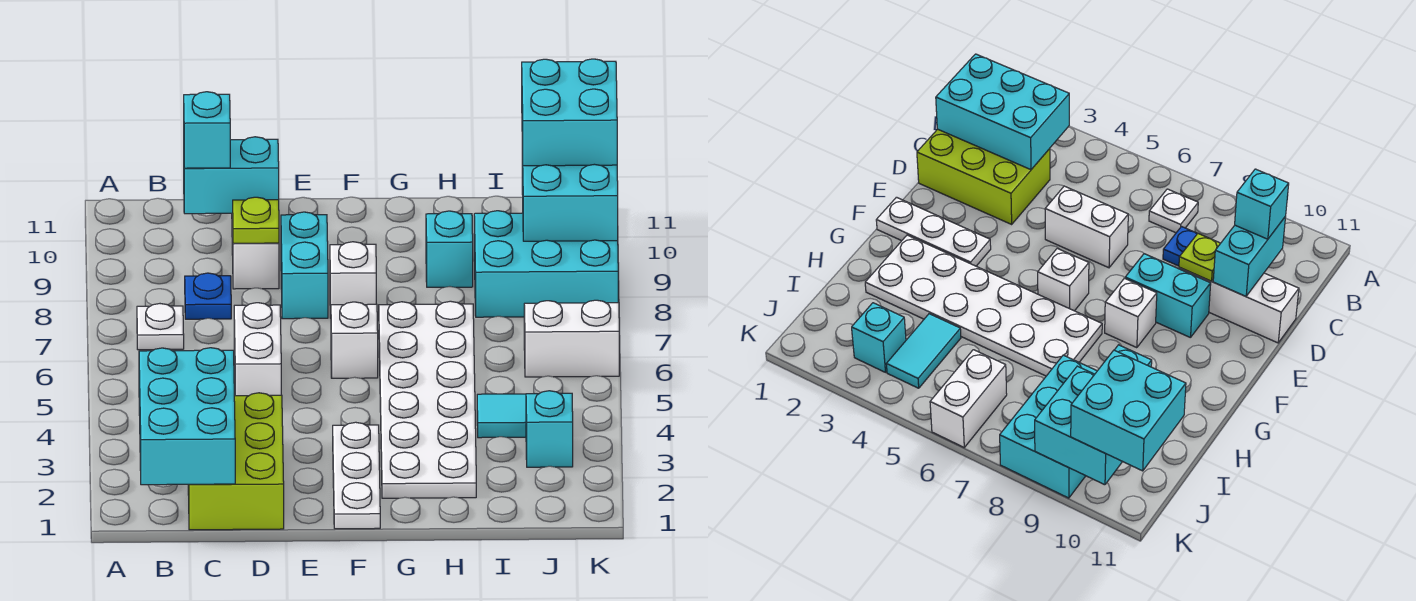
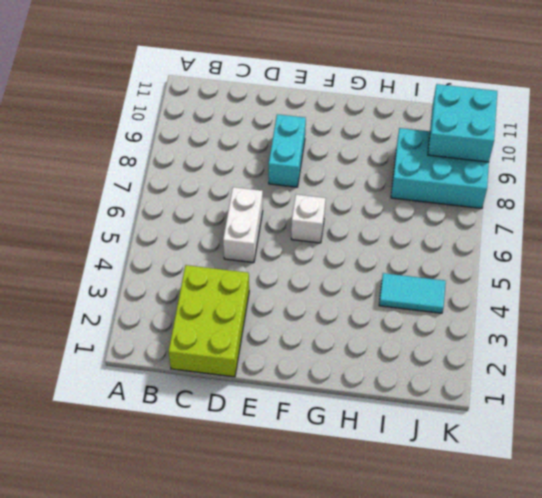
none -> white plate B7 level 1
none -> blue plate C8 level 1
none -> white brick D9:D11 level 1

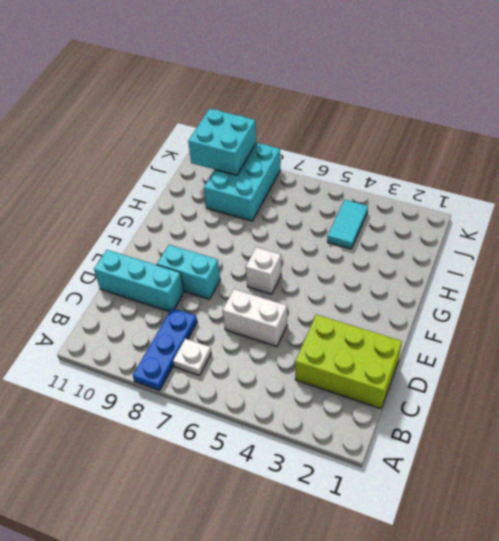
blue plate A8:C8 level 1 -> blue plate C8 level 1
cyan brick D9:D11 level 1 -> white brick D9:D11 level 1
none -> white plate F1:F3 level 1
none -> white brick F8 level 1
none -> white plate G2:H7 level 1

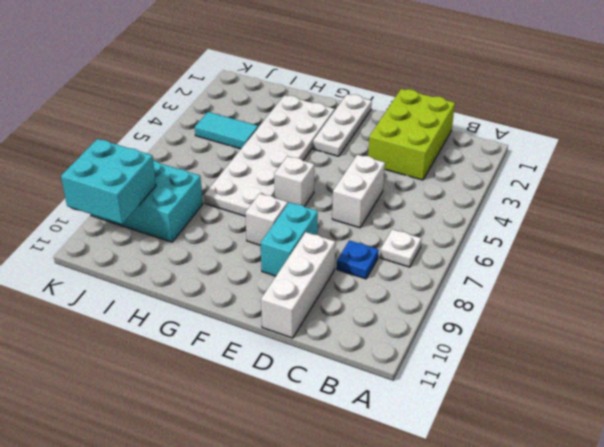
none -> cyan brick H9 level 1
none -> cyan brick J3 level 1
none -> white brick J6:K6 level 1

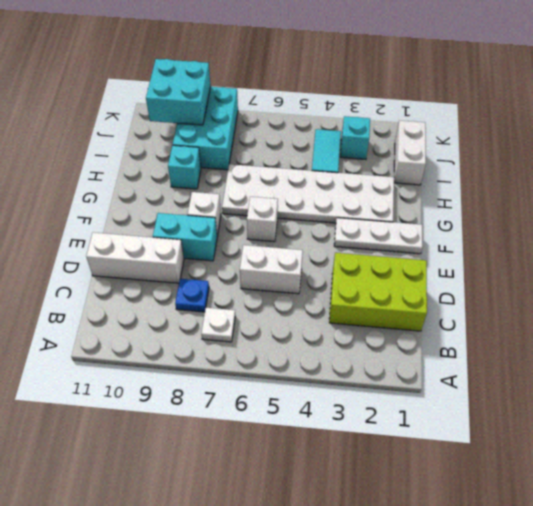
white brick I1:J1 level 1 -> white brick J6:K6 level 1
none -> cyan brick B1:C3 level 2
none -> cyan brick C10:D10 level 2
none -> lime plate D9 level 2

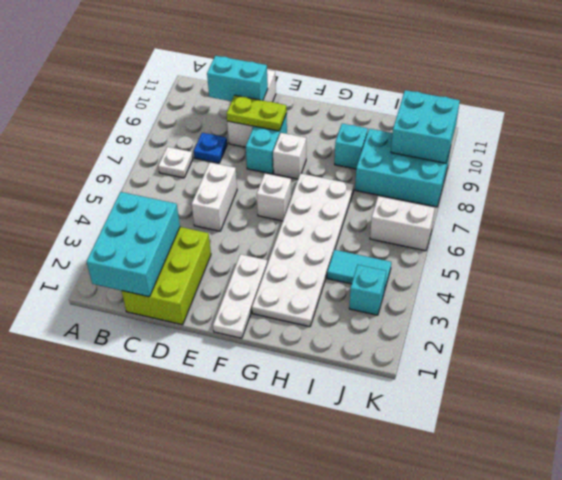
lime plate D9:E9 level 2 -> lime plate D9 level 2
none -> cyan brick C10 level 3
none -> cyan brick J10:K11 level 3

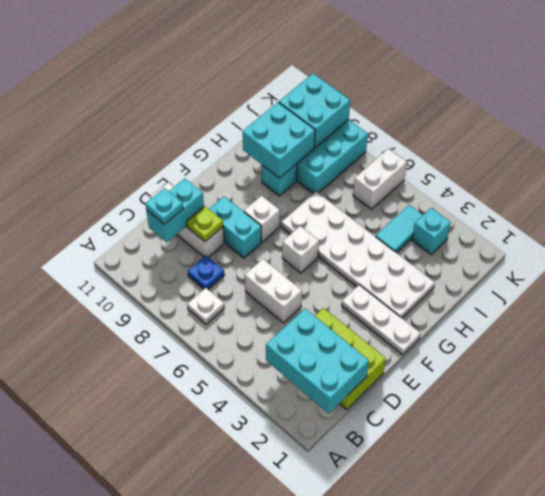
cyan plate C10 level 3 -> cyan brick C10 level 3
cyan brick H9:I10 level 2 -> cyan brick J10:K11 level 3

